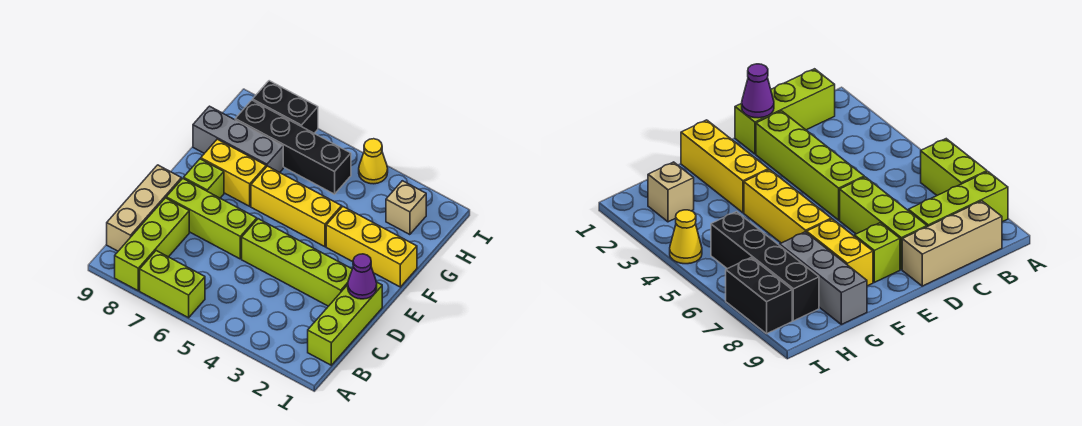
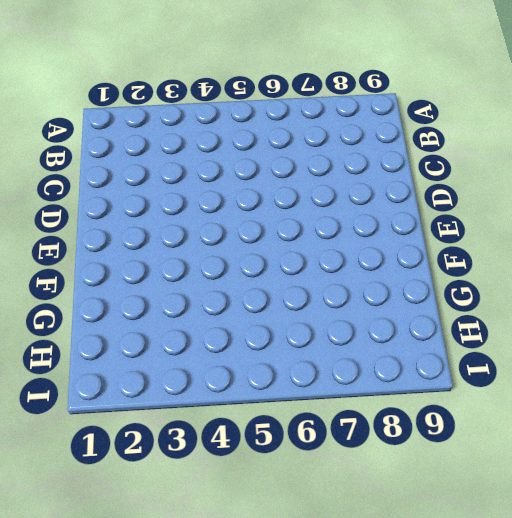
none -> lime brick A6:A7 level 1
none -> lime brick A8:C8 level 1
none -> lime brick B1:D1 level 1

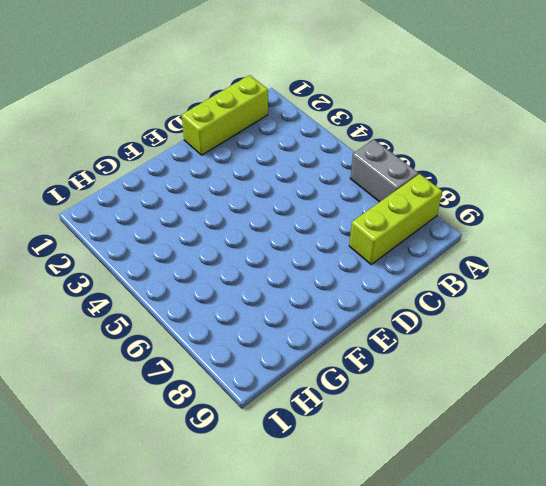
grey brick A6:A7 level 1 -> lime brick A6:A7 level 1
none -> tan brick B9:D9 level 1
none -> lime brick D2:D5 level 1
none -> lime brick D6:D8 level 1

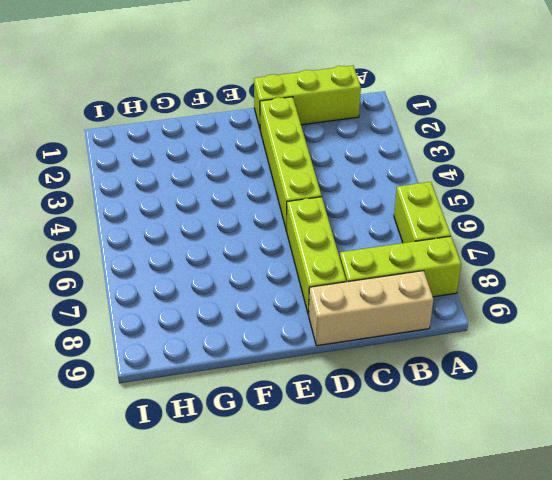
none -> lime brick E8 level 1
none -> yellow brick F1:F3 level 1
none -> yellow brick F4:F6 level 1

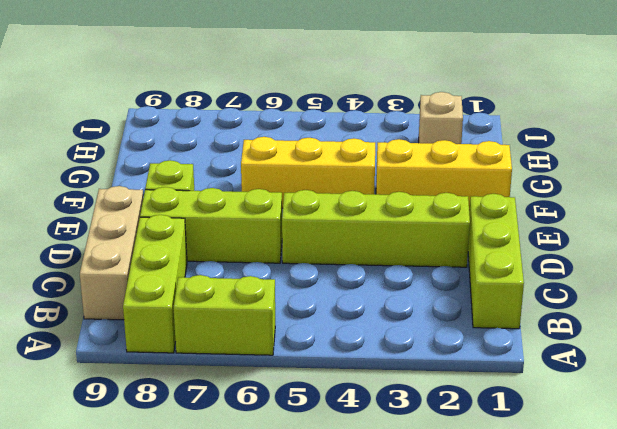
none -> yellow brick F7:F8 level 1
none -> grey brick G7:G9 level 1
none -> black brick H5:H8 level 1

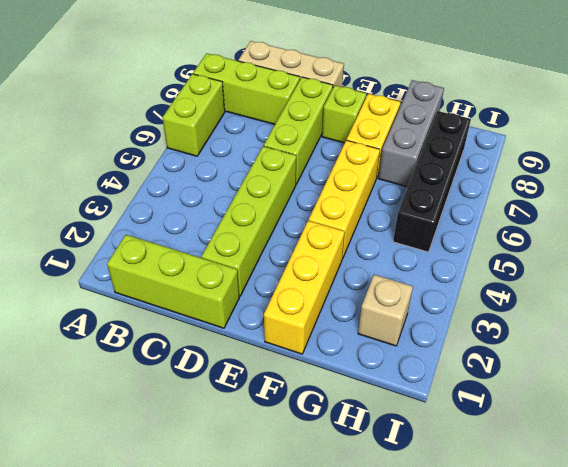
none -> yellow cone I4 level 1
none -> black brick I7:I8 level 1
none -> purple cone D1 level 2

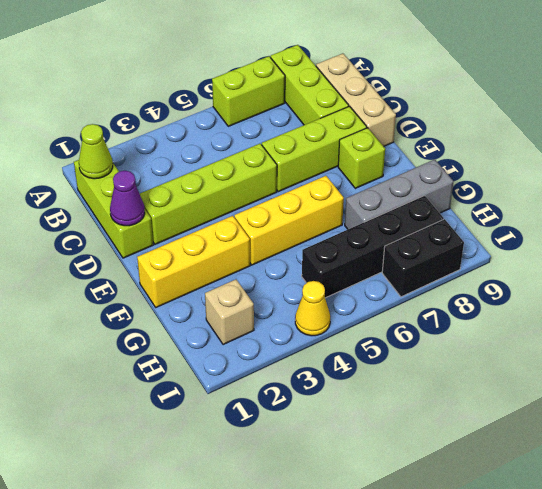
lime cone B1 level 2 -> none
none -> yellow brick F7:F8 level 1

